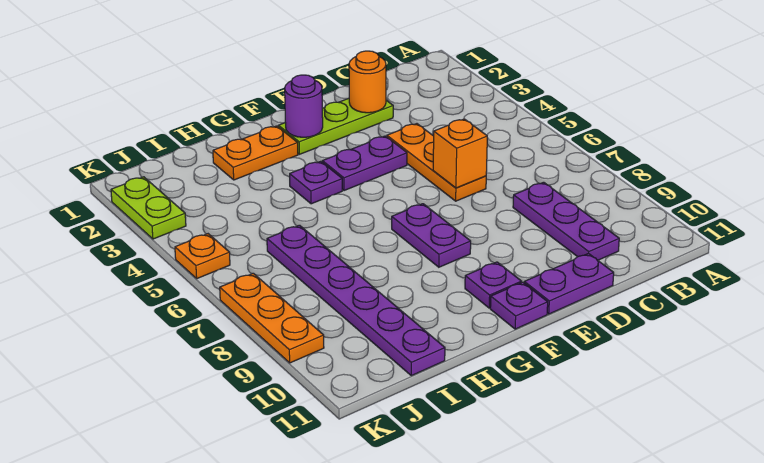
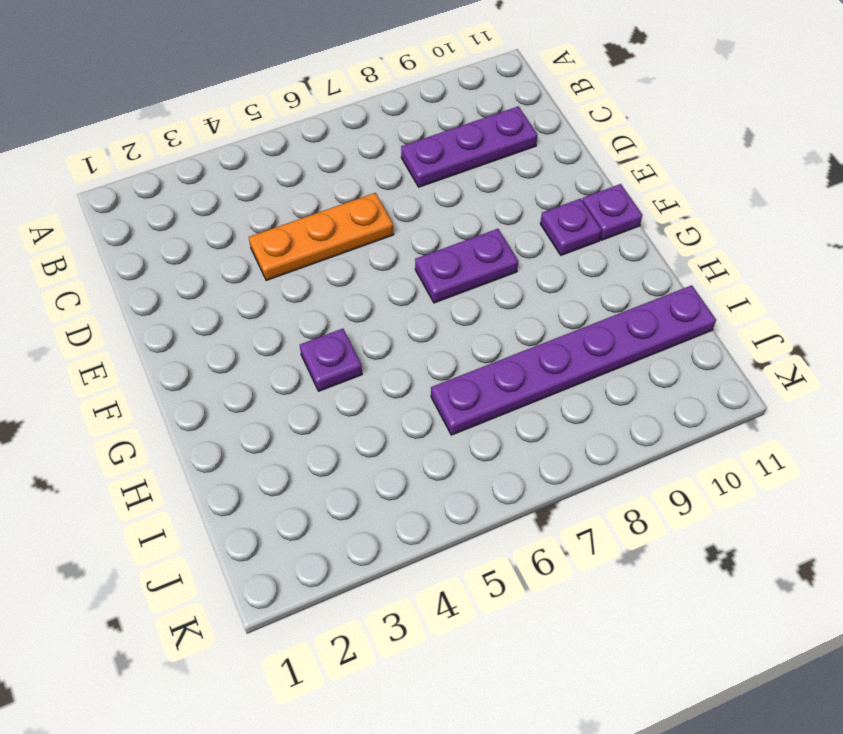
none -> lime plate D2:F2 level 1
none -> purple plate D11:E11 level 1
none -> purple plate E4:F4 level 1

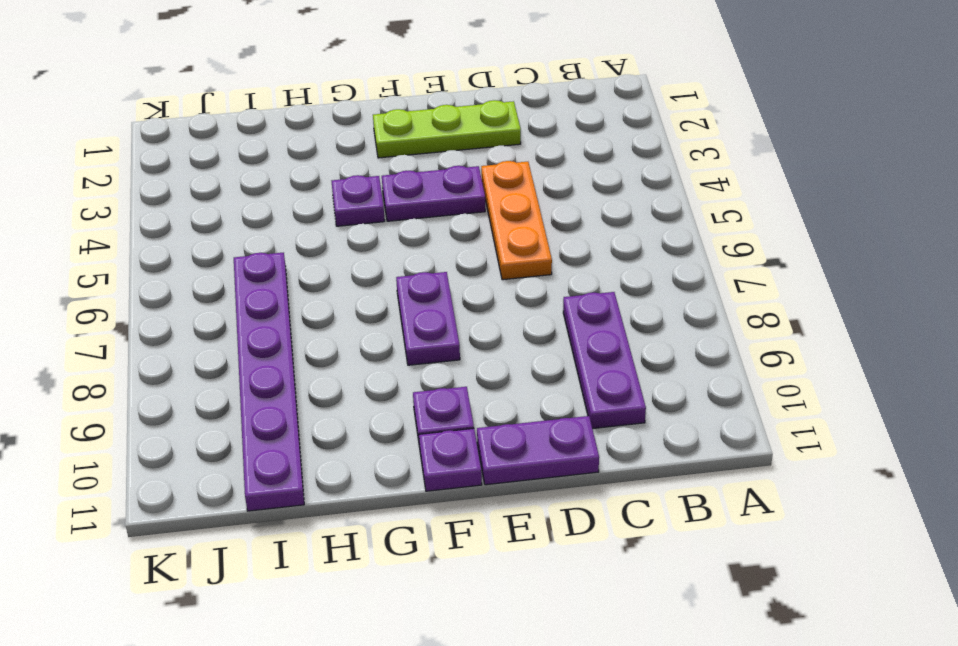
none -> orange plate G2:H2 level 1
none -> lime plate K2:K3 level 1
none -> orange plate K5 level 1

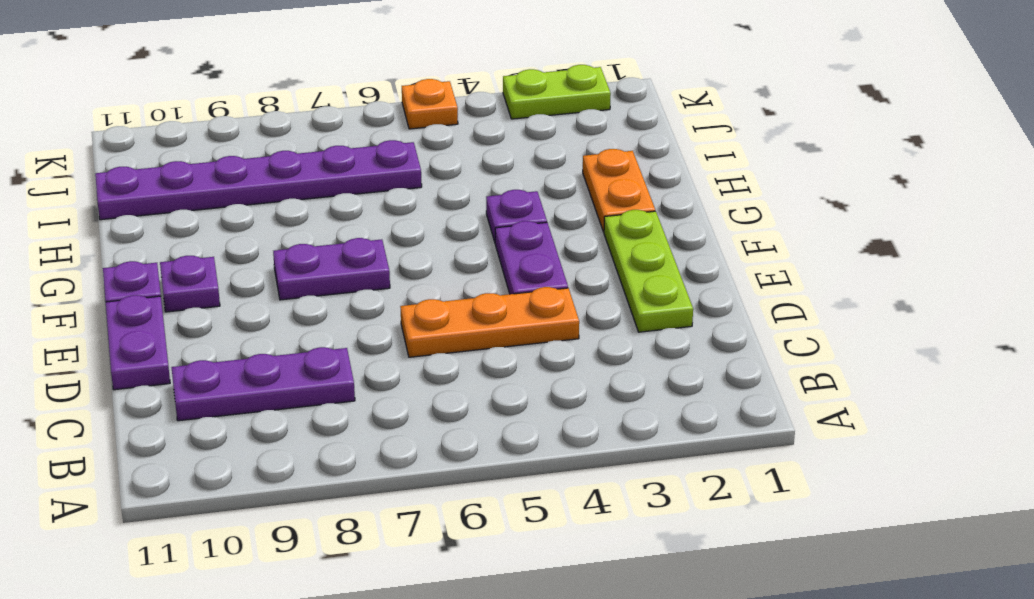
none -> orange plate K7:K9 level 1
none -> orange round brick D2 level 2
none -> orange brick D6 level 2

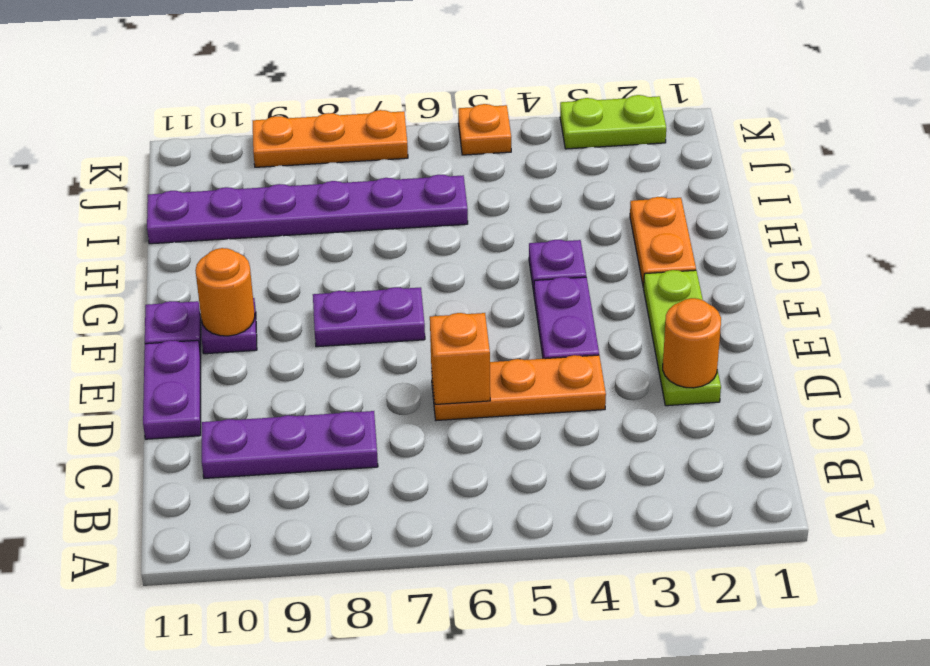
orange round brick F10 level 2 -> none
none -> purple round brick F2 level 2

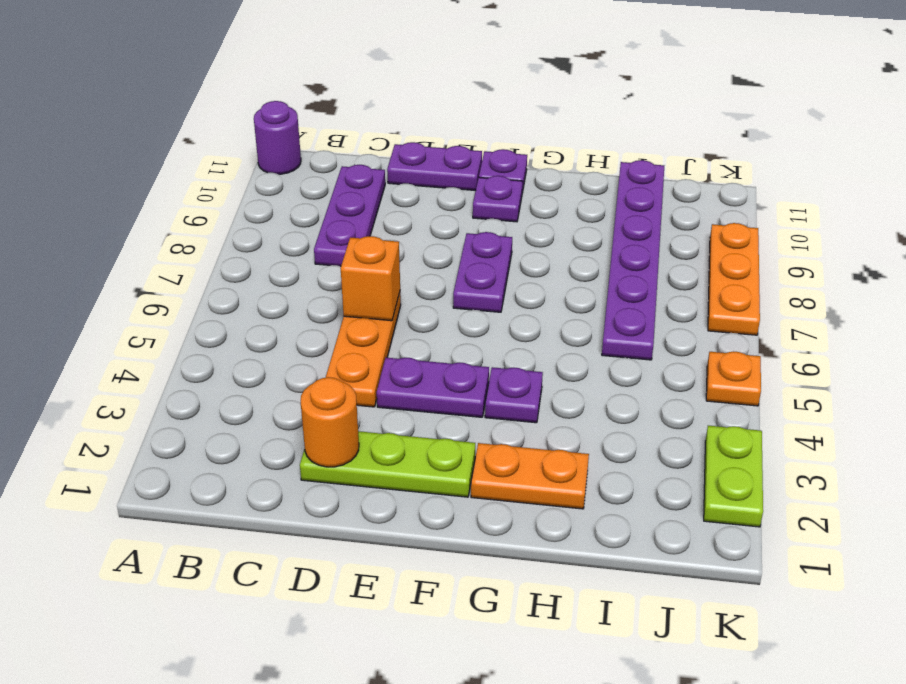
purple round brick A11 level 1 -> purple round brick F2 level 2

